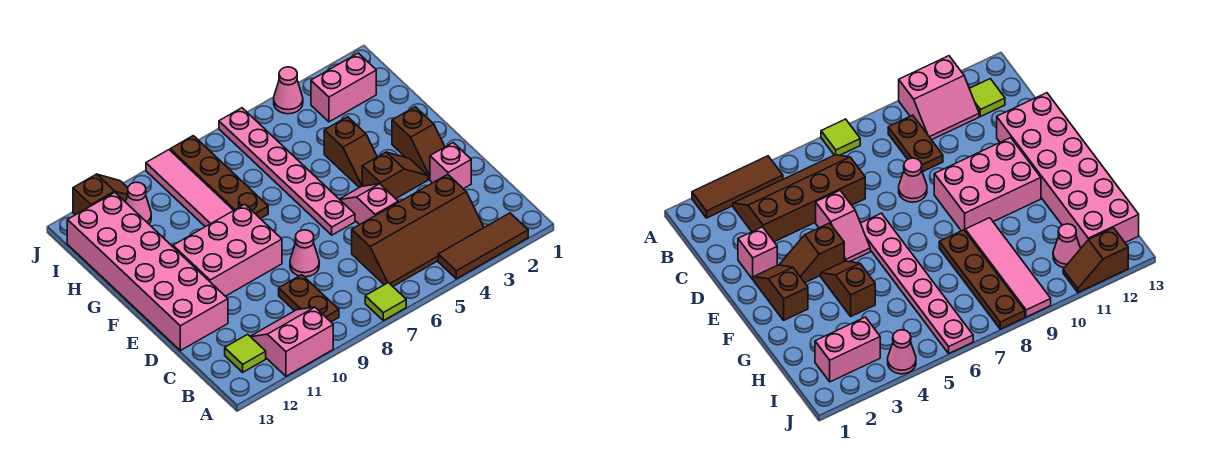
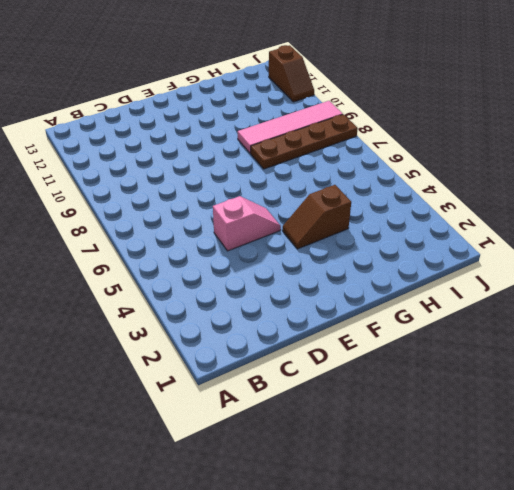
none -> brown tile A2:A4 level 1
none -> lime tile A7 level 1
none -> pink slope A10:B11 level 1 top A

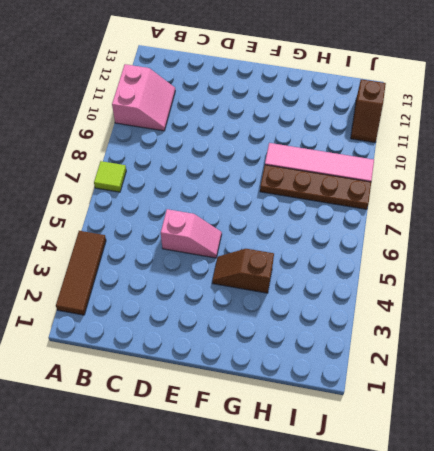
none -> brown slope B3:C6 level 1 top C
none -> brown plate B9:C9 level 1
none -> lime tile B12 level 1

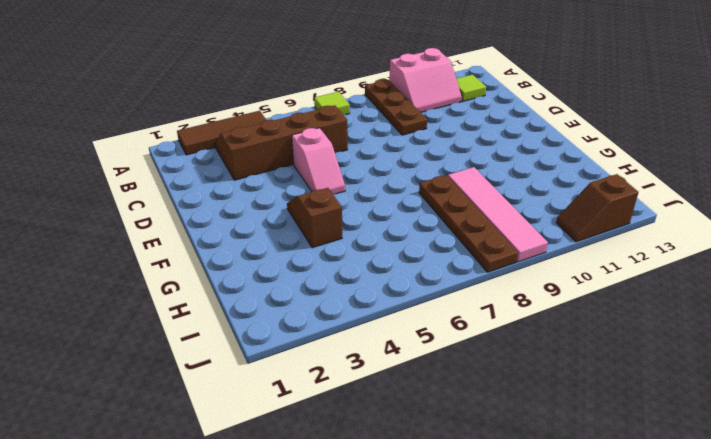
brown plate A9:C9 level 1 -> brown plate B9:C9 level 1
none -> pink brick D2 level 1
none -> pink cone D8 level 1
none -> pink brick D12:I13 level 1

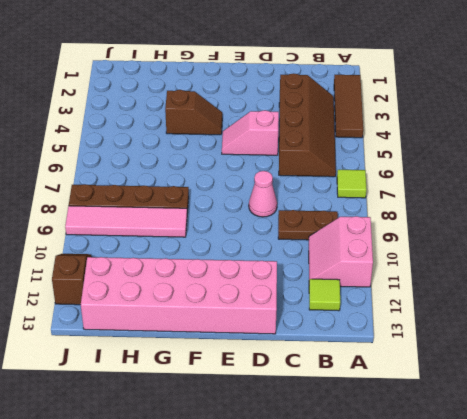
none -> pink brick D2 level 1
none -> brown slope E2:F2 level 1 top F
none -> brown slope E3:E4 level 1 top 4

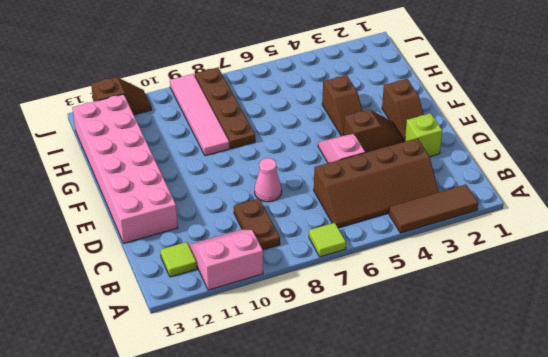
lime brick D2 level 1 -> pink brick D2 level 1
none -> pink plate E6:J6 level 1
none -> pink brick E9:F11 level 1
none -> pink brick I2:I3 level 1

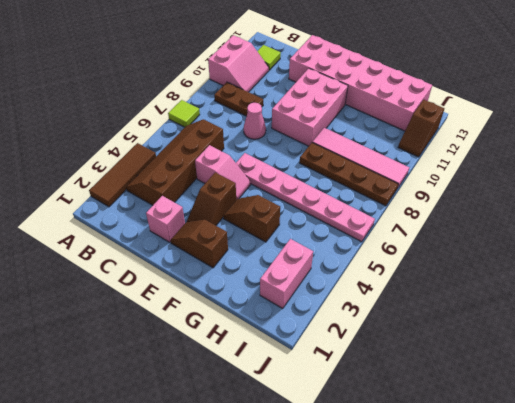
none -> pink cone I11 level 1
none -> pink cone J4 level 1

